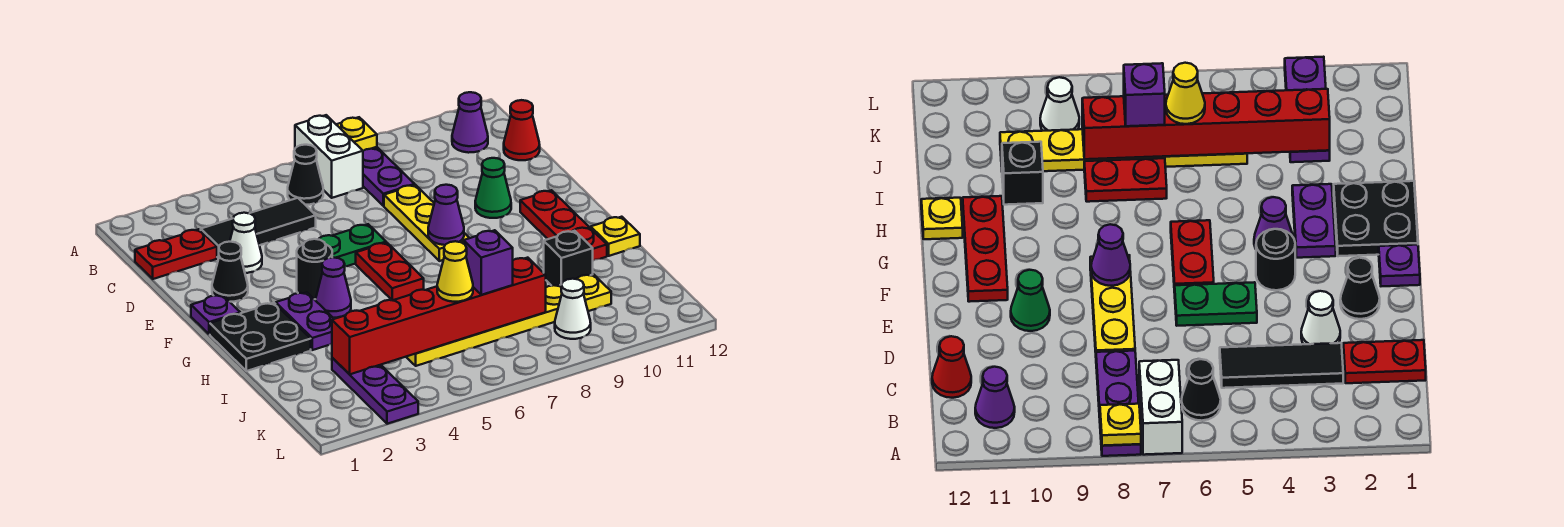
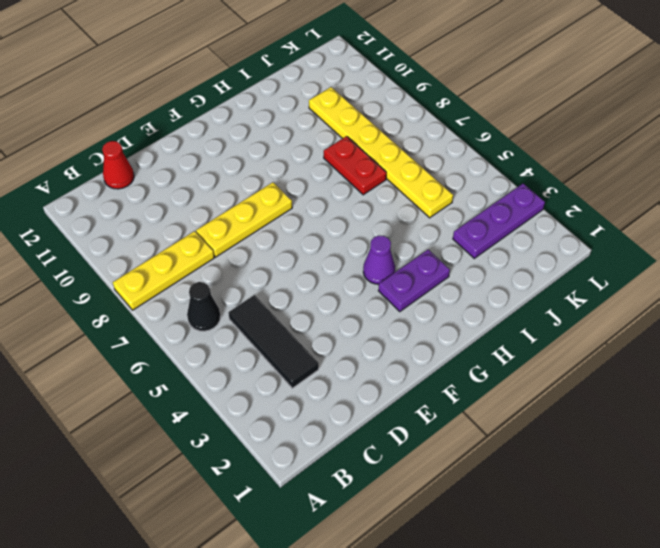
yellow plate A8:C8 level 1 -> purple plate A8:C8 level 1
none -> white brick A7:B7 level 1
none -> purple cone B11 level 1
none -> red plate C1:C2 level 1
none -> white cone D3 level 1

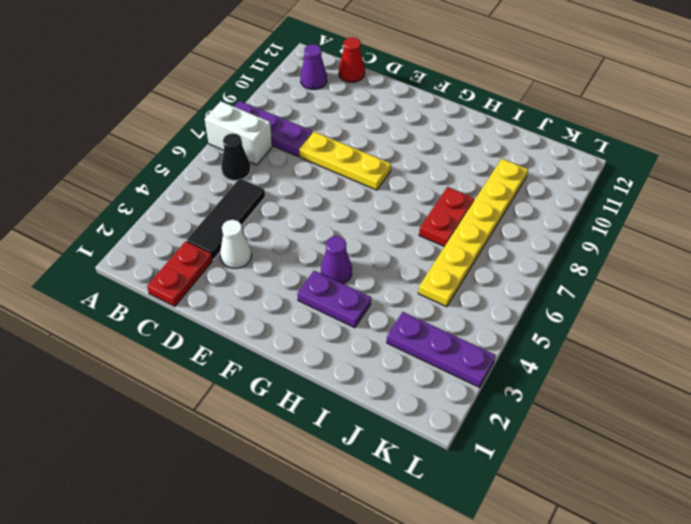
none -> black cone E2 level 1
none -> green plate E5:E6 level 1
none -> green cone E10 level 1
none -> purple plate F1 level 1

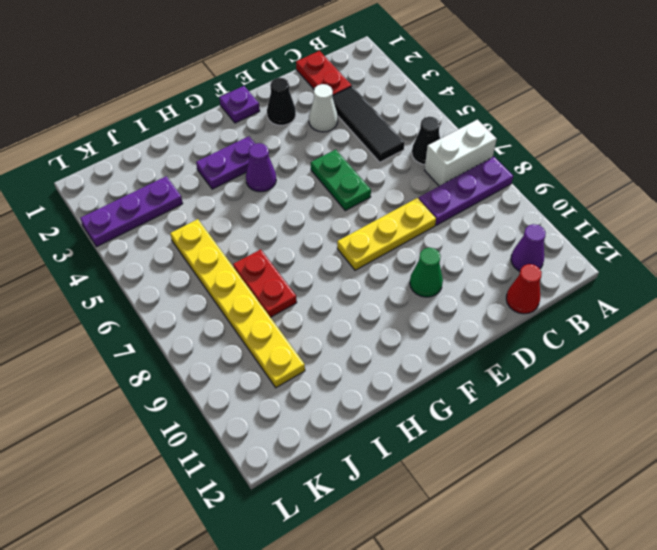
none -> black round brick F4 level 1
none -> red plate F6:G6 level 1
none -> red plate F11:H11 level 1
none -> black plate G1:H2 level 1

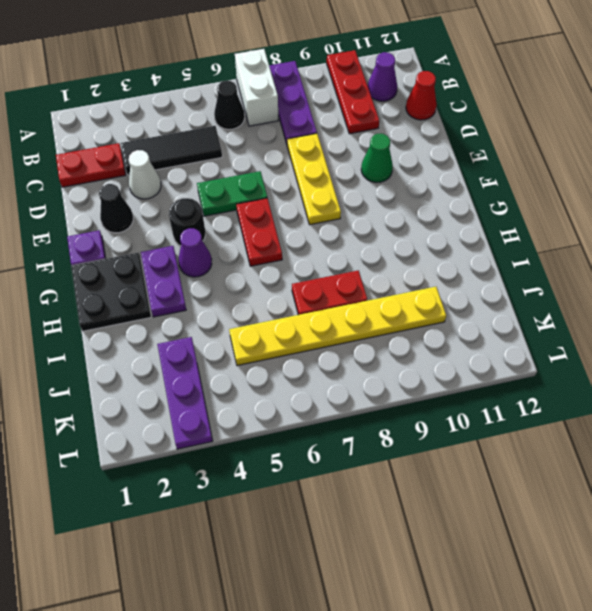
red plate A10:C10 level 1 -> red plate F11:H11 level 1
none -> yellow plate H12 level 1
none -> black brick I10 level 1
none -> white cone K9 level 1
none -> yellow plate A8 level 2

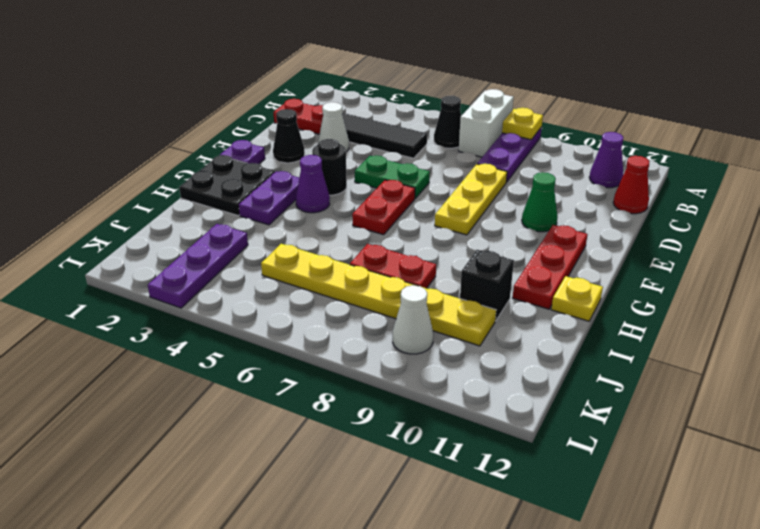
none -> purple cone F8 level 2
none -> red brick J3:J8 level 2
none -> yellow cone J6 level 3
none -> purple brick J7 level 3

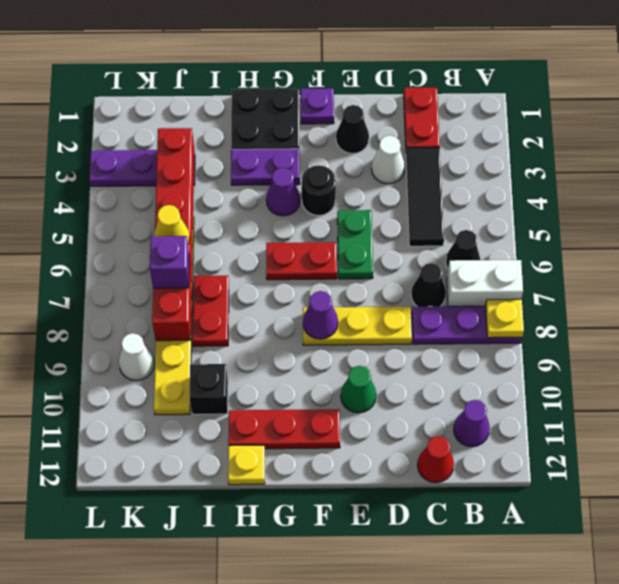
black cone C7 level 1 -> none

